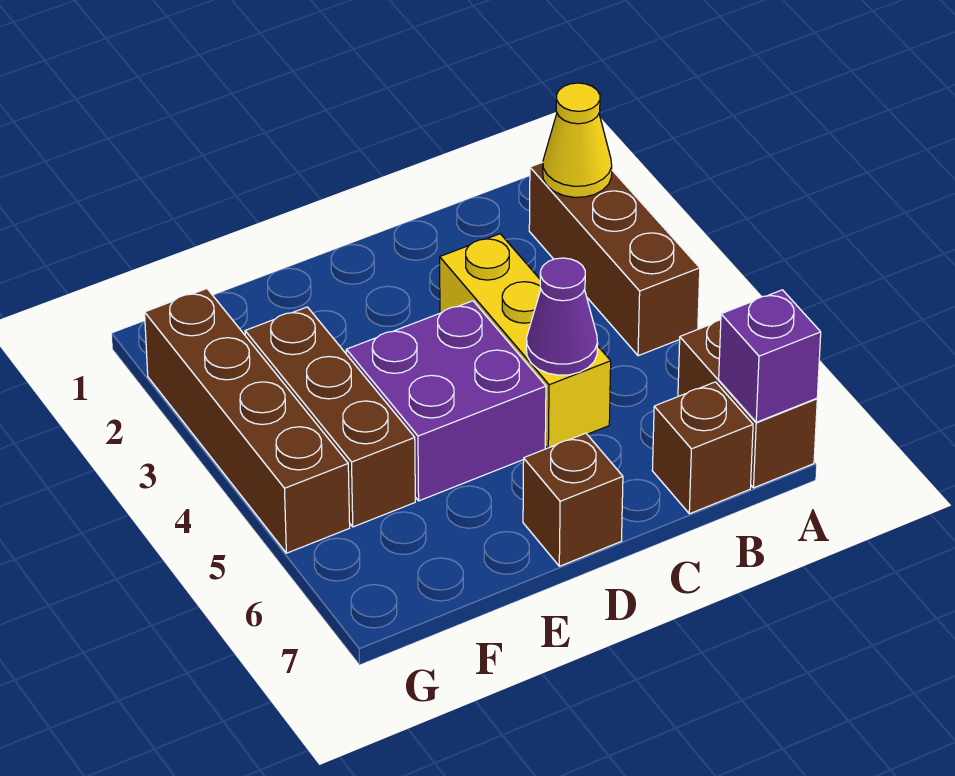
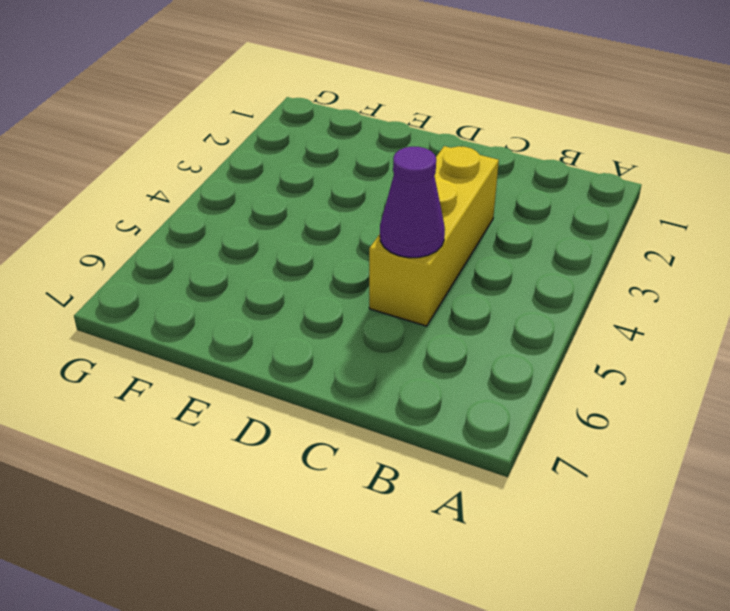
none -> brown brick A2:A4 level 1
none -> brown brick A6:A7 level 1

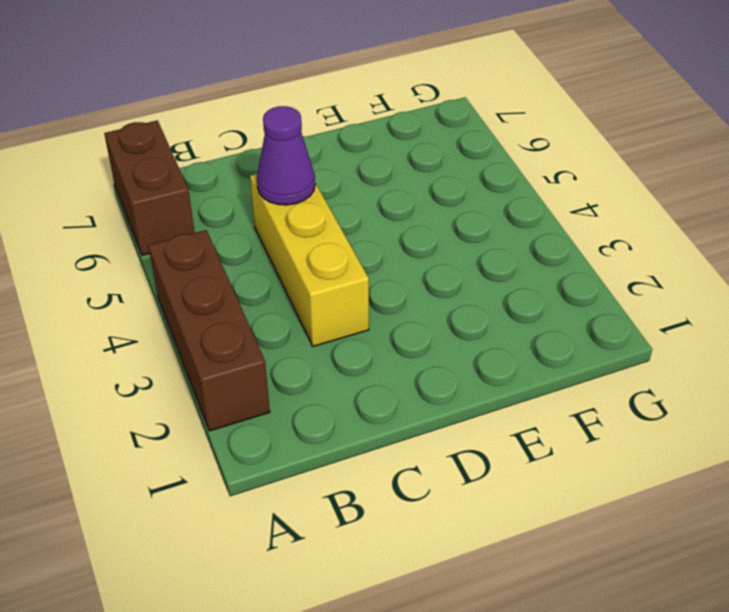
none -> brown brick B7 level 1
none -> purple brick D4:E5 level 1

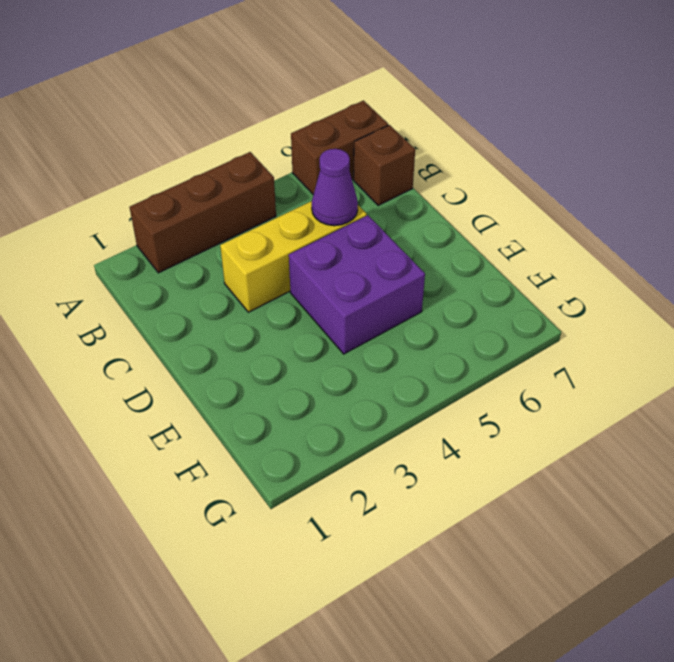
none -> brown brick D7 level 1
none -> brown brick F3:F5 level 1

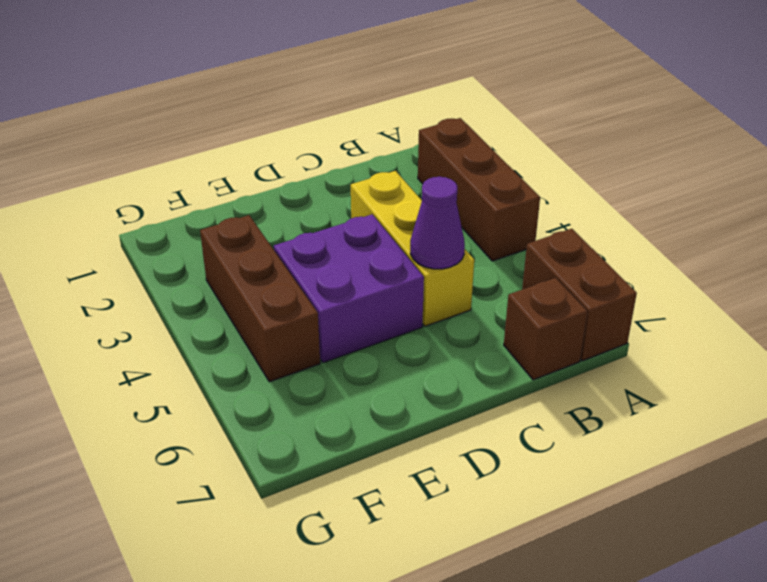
none -> brown brick D7 level 1
none -> brown brick G2:G5 level 1

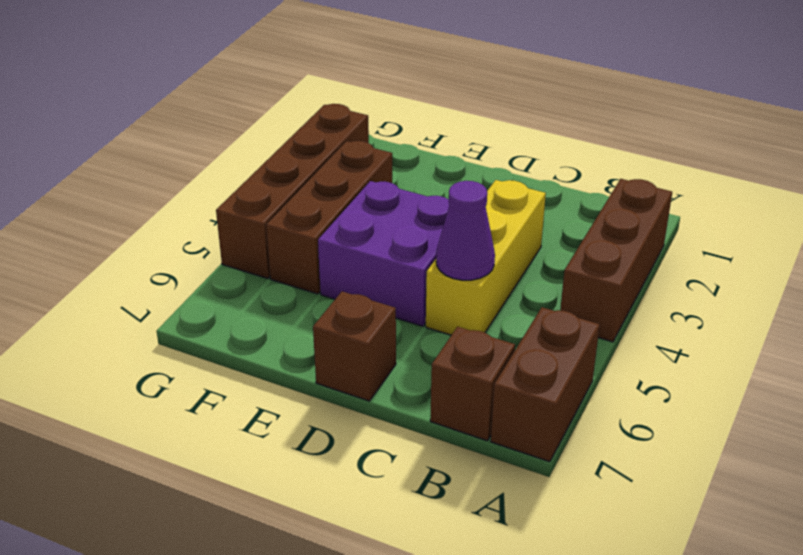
none -> yellow cone A2 level 2
none -> purple brick A7 level 2

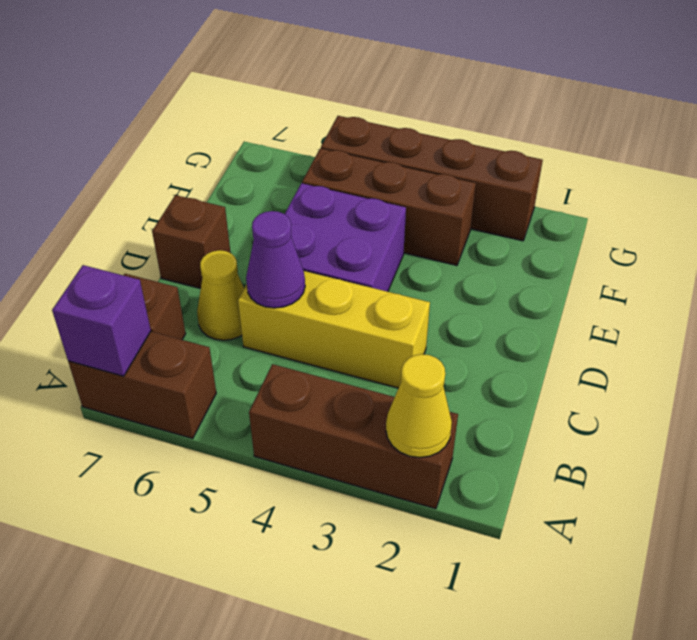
yellow cone C6 level 1 -> none

